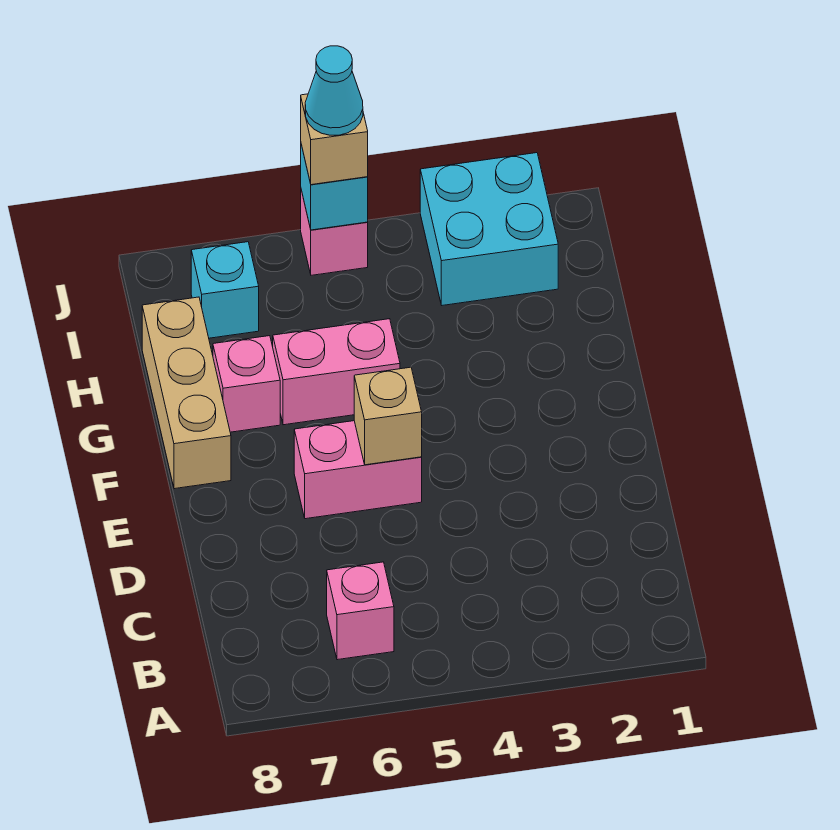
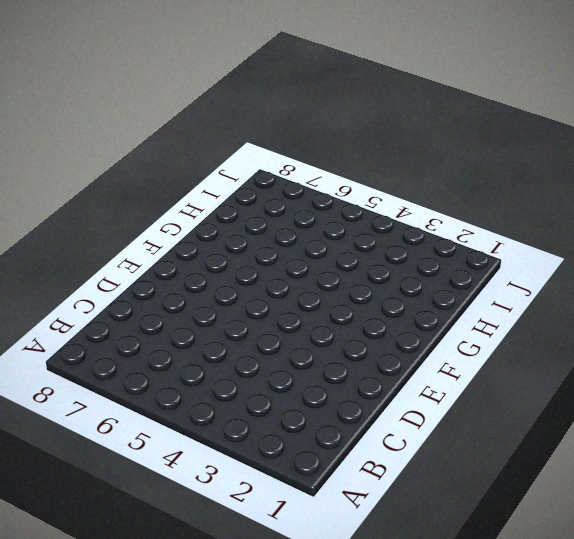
none -> pink brick B6 level 1
none -> pink brick E5:E6 level 1
none -> tan brick F8:H8 level 1

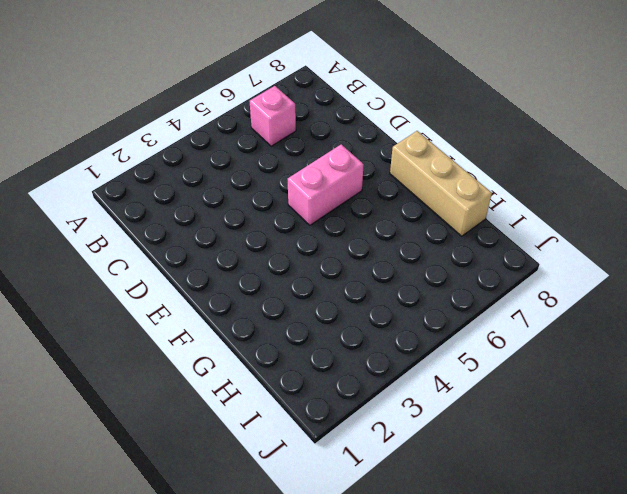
none -> pink brick G5:G6 level 1
none -> pink brick G7 level 1
none -> cyan brick I2:J3 level 1

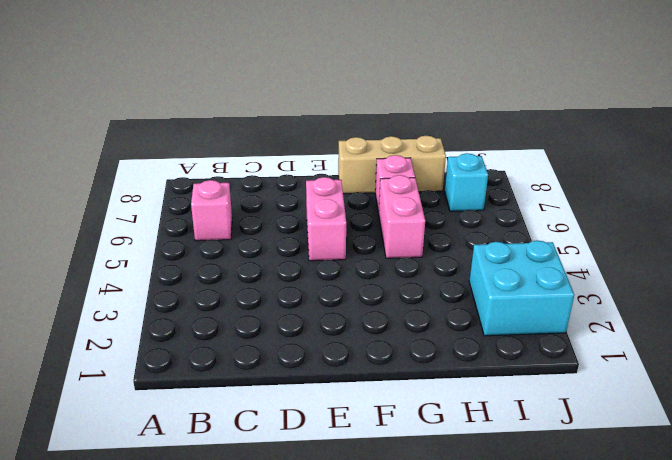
none -> pink brick J5 level 1
none -> tan brick E5 level 2
none -> cyan brick J5 level 2

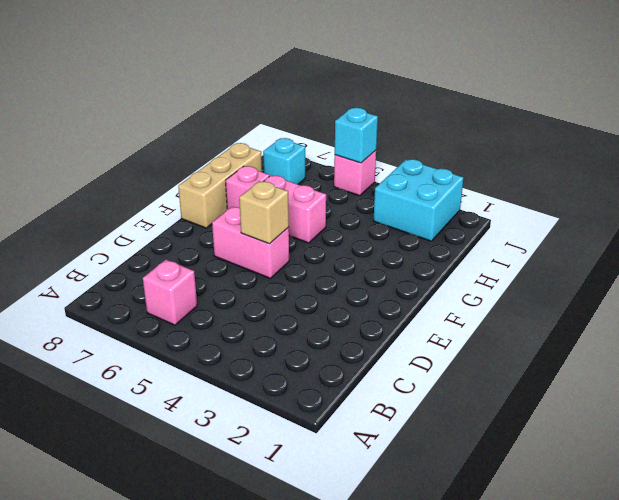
none -> tan brick J5 level 3
none -> cyan cone J5 level 4

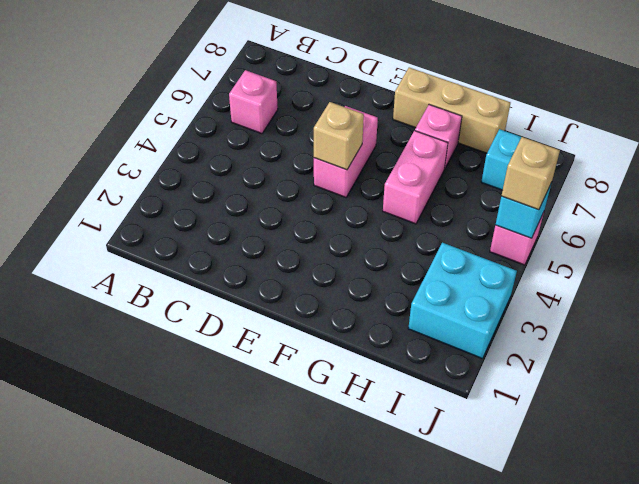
none -> cyan cone J5 level 4

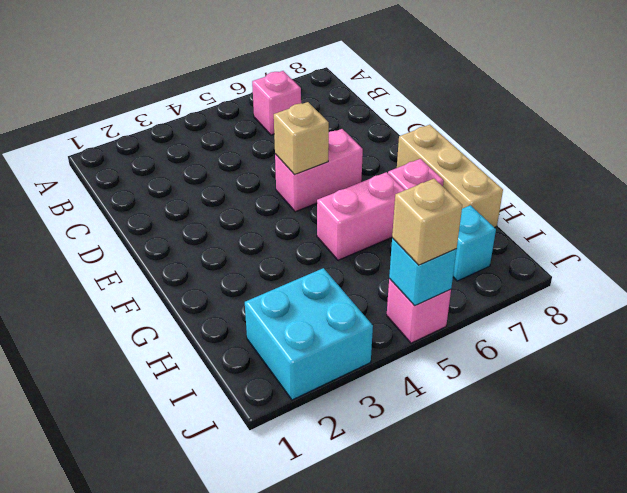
none -> cyan cone J5 level 4

